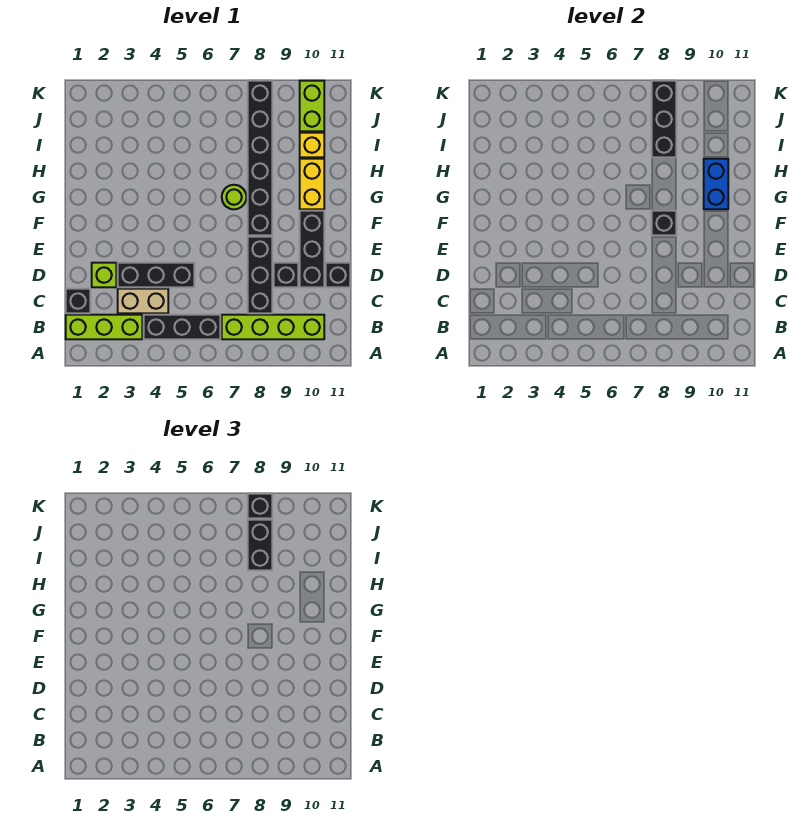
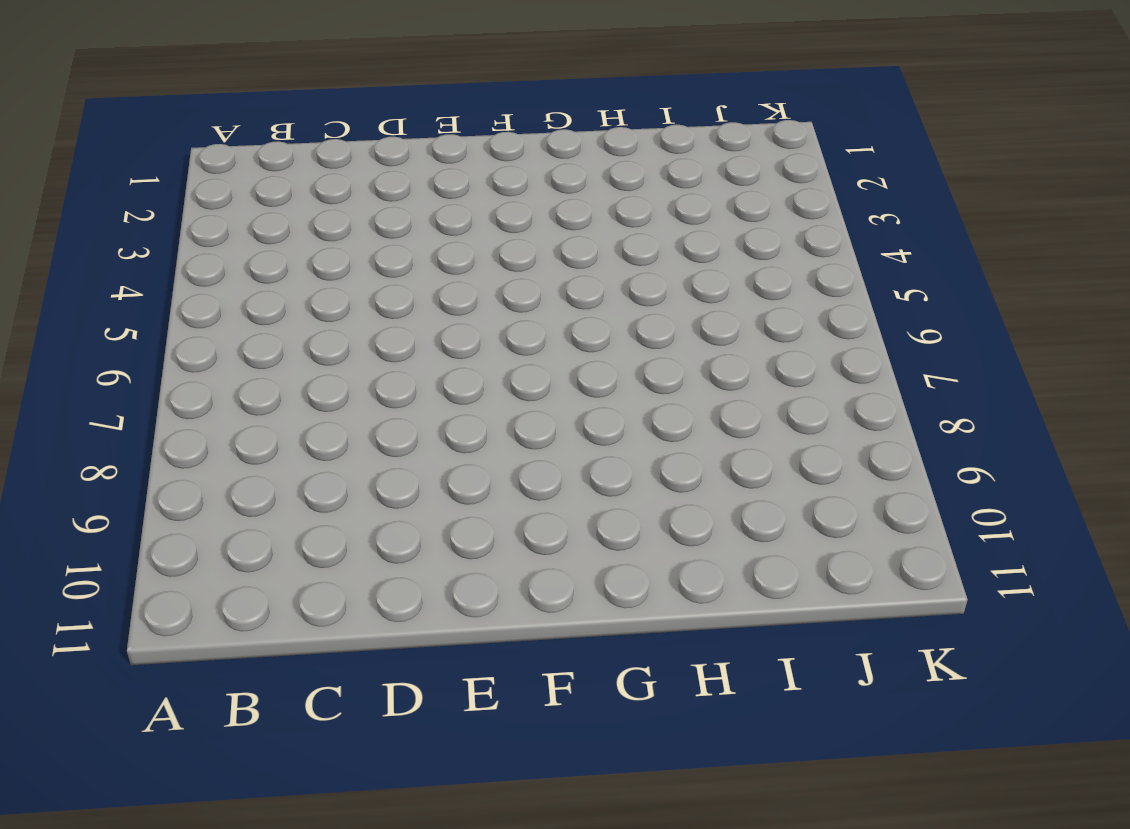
none -> lime brick B1:B3 level 1
none -> black brick B4:B6 level 1
none -> lime brick B7:B10 level 1

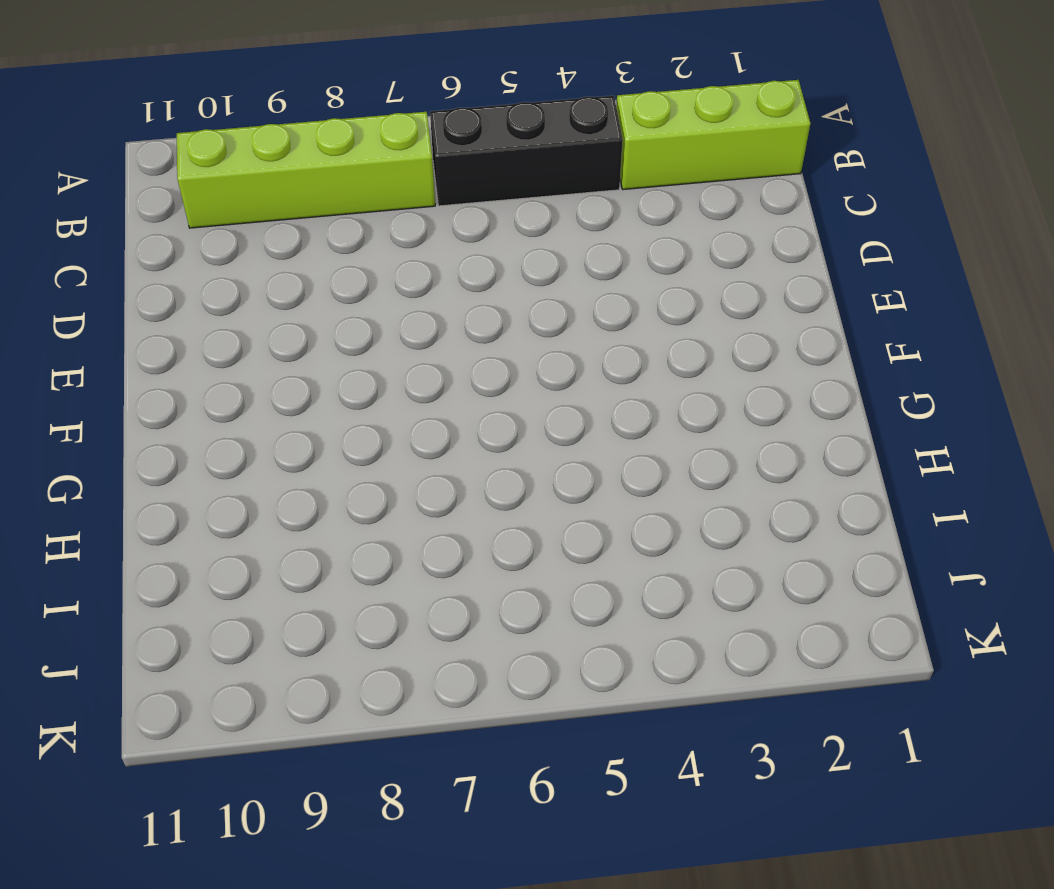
none -> black brick C1 level 1
none -> tan brick C3:C4 level 1
none -> black brick C8:E8 level 1

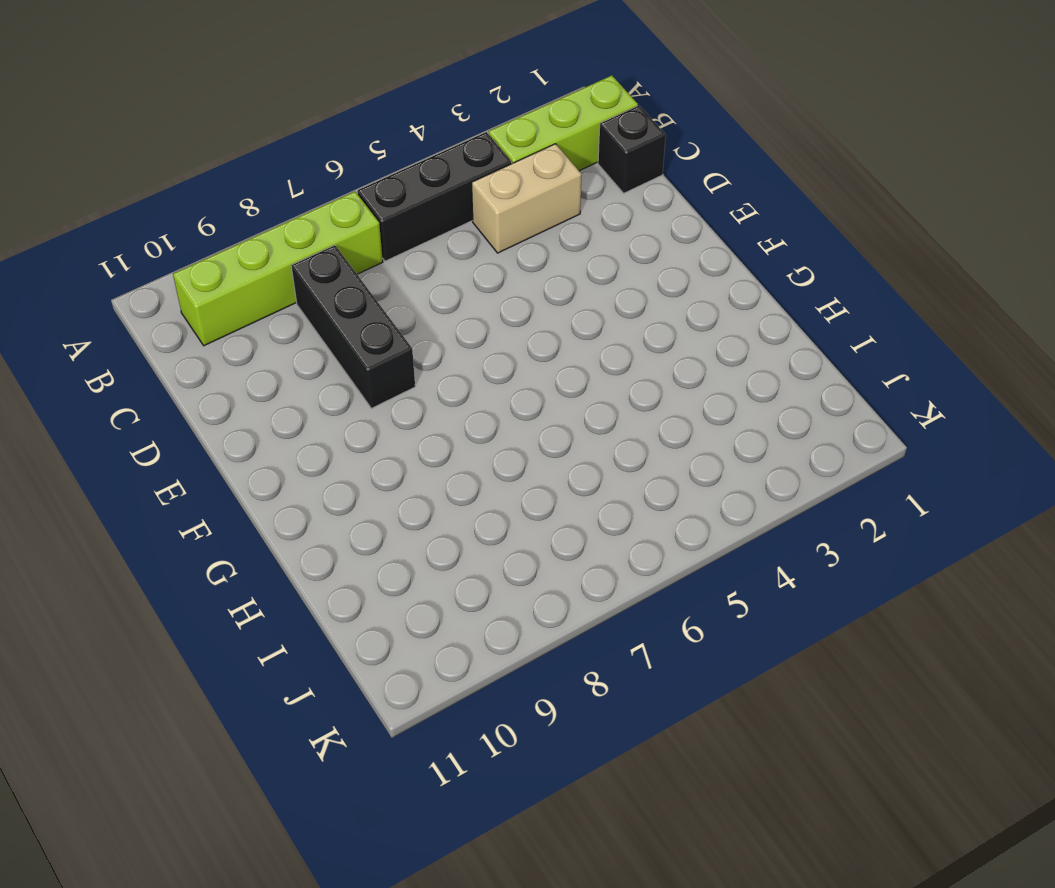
none -> lime brick D2 level 1
none -> black brick D3:D5 level 1
none -> black brick D9 level 1

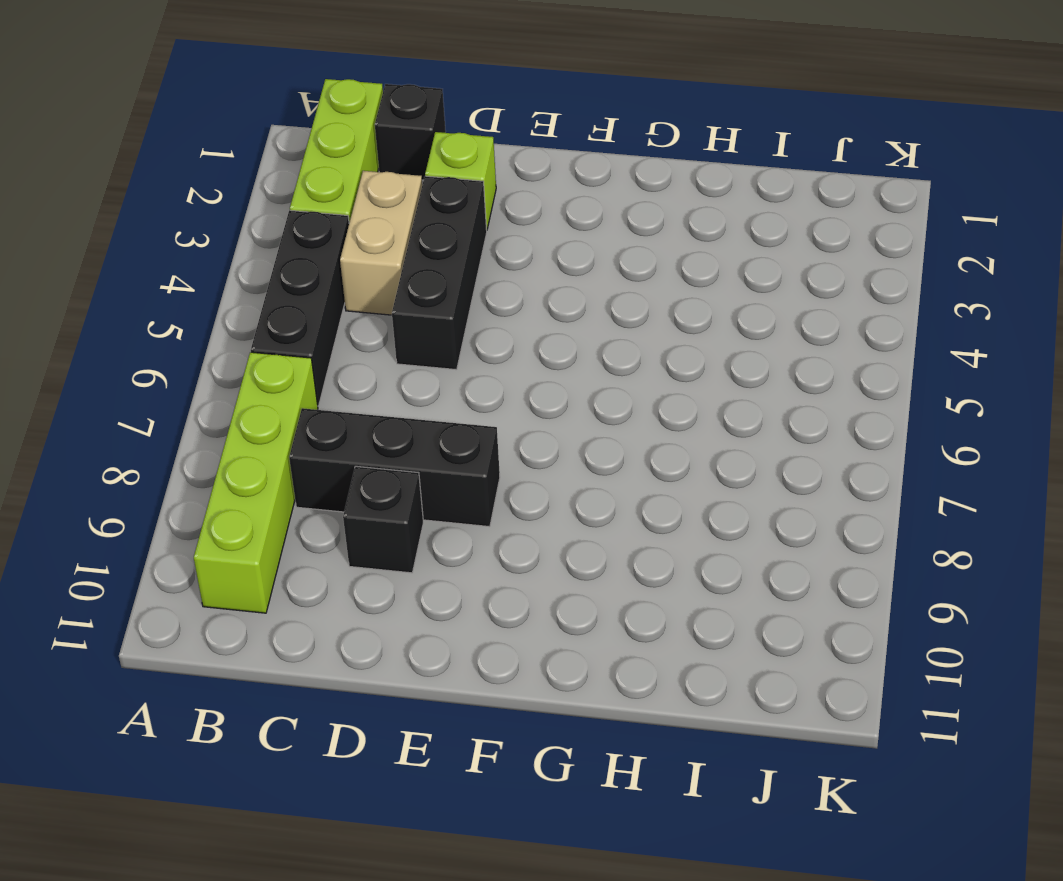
none -> black brick D10:F10 level 1
none -> black brick D11 level 1
none -> black brick F8:K8 level 1

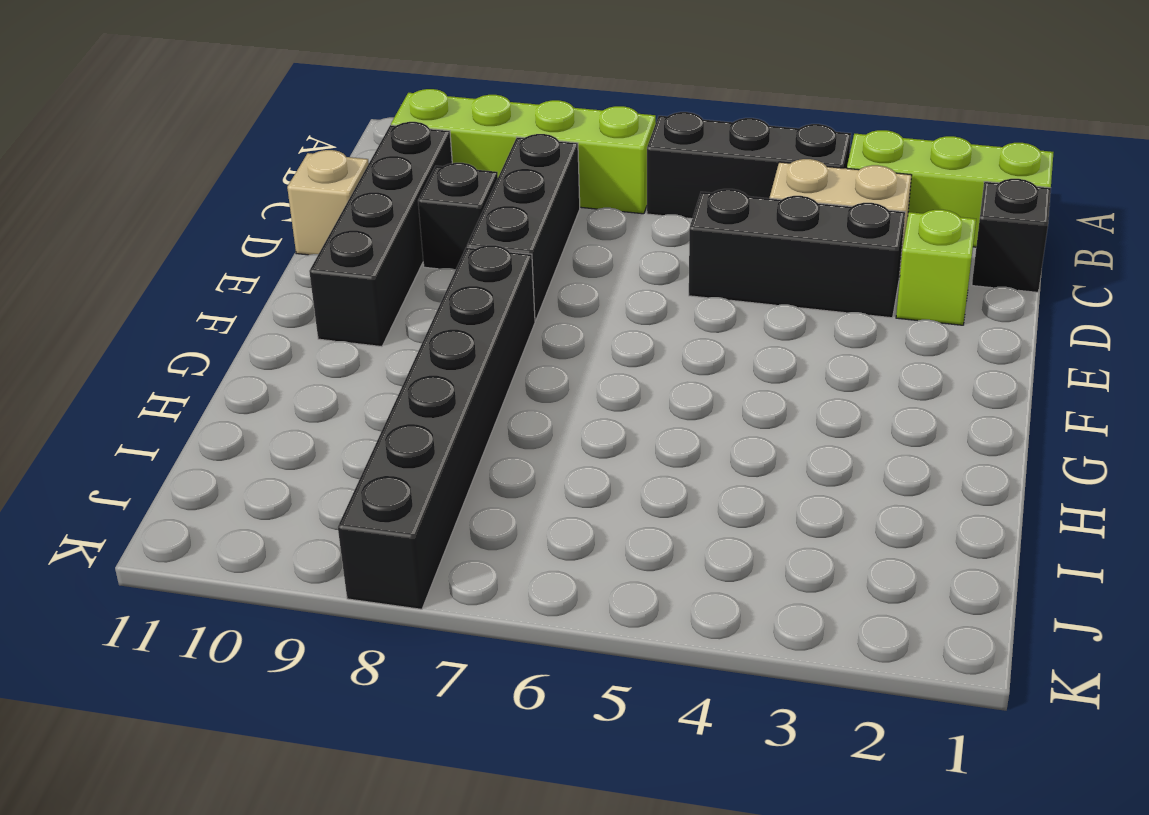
black brick C10:F10 level 1 -> black brick D10:F10 level 1
tan brick D11 level 1 -> black brick D11 level 1
none -> lime round brick G7 level 1
none -> yellow brick G10:H10 level 1
none -> yellow brick I10 level 1

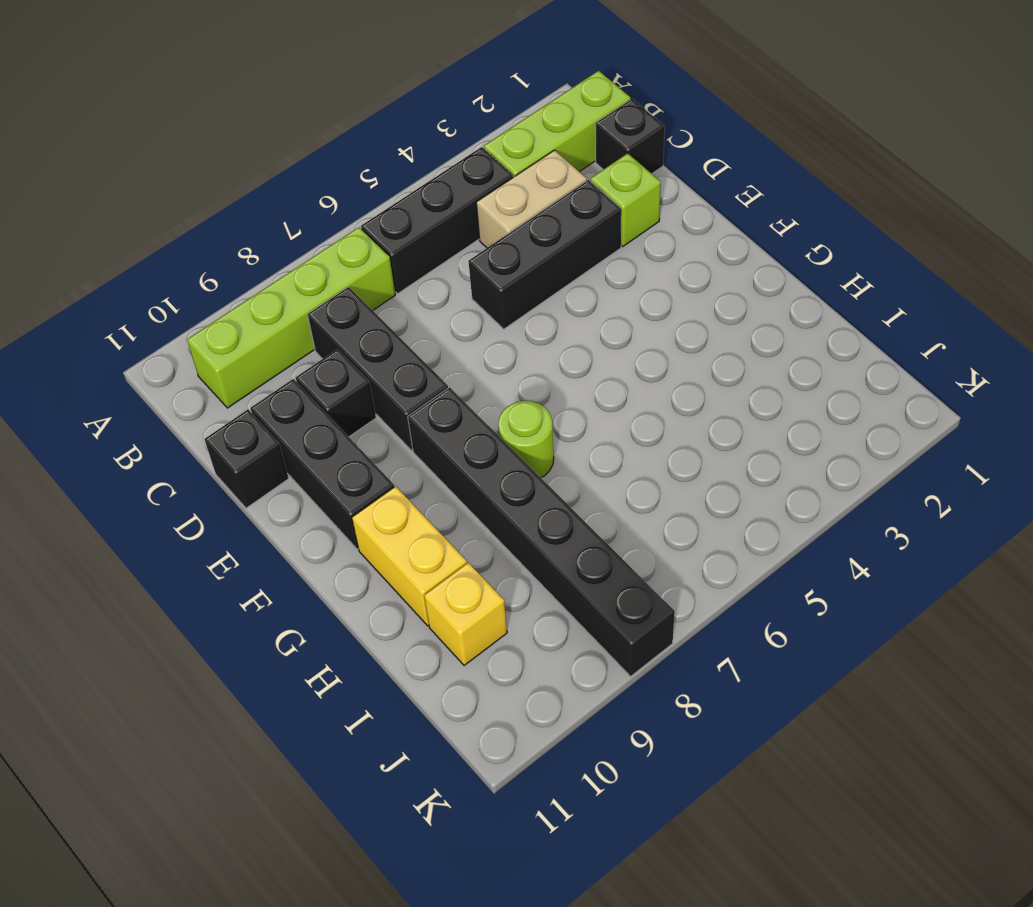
none -> lime brick J10:K10 level 1
none -> black brick F8 level 2
none -> blue brick G10:H10 level 2

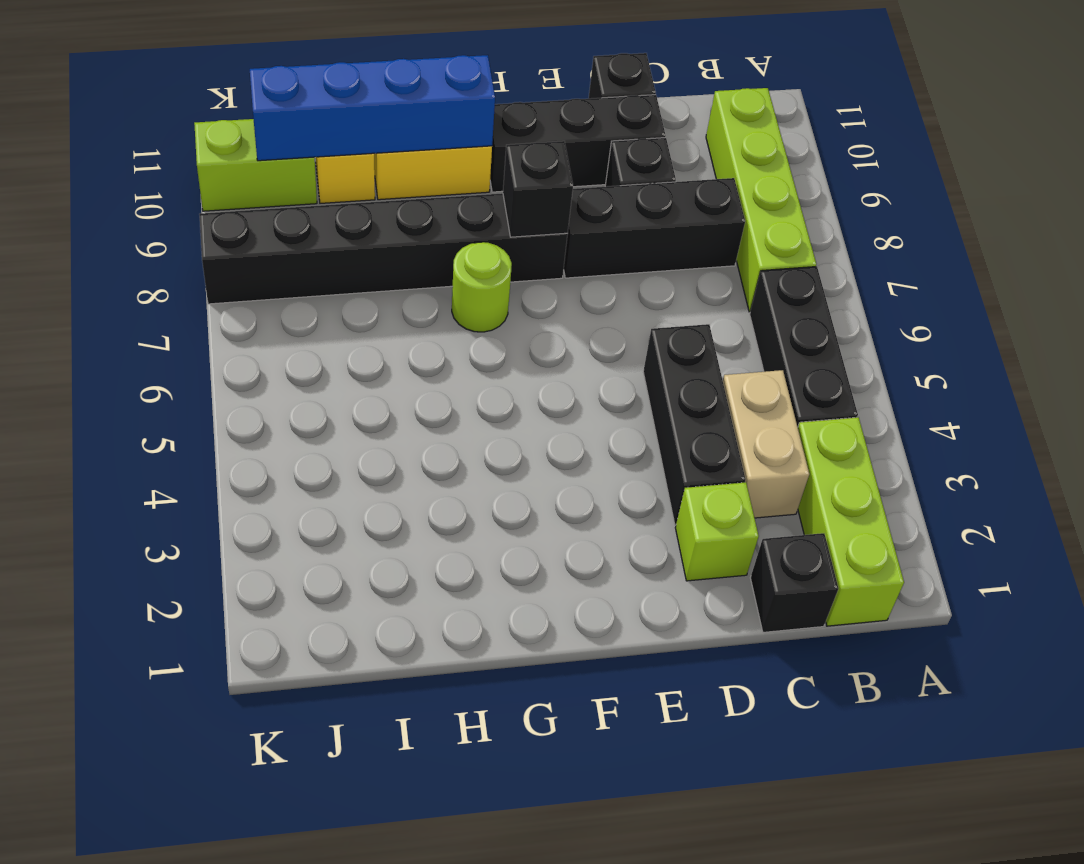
blue brick G10:J10 level 2 -> blue brick G10:H10 level 2
none -> black brick I8:K8 level 2
none -> black brick I8:J8 level 3
none -> black brick K8 level 3

